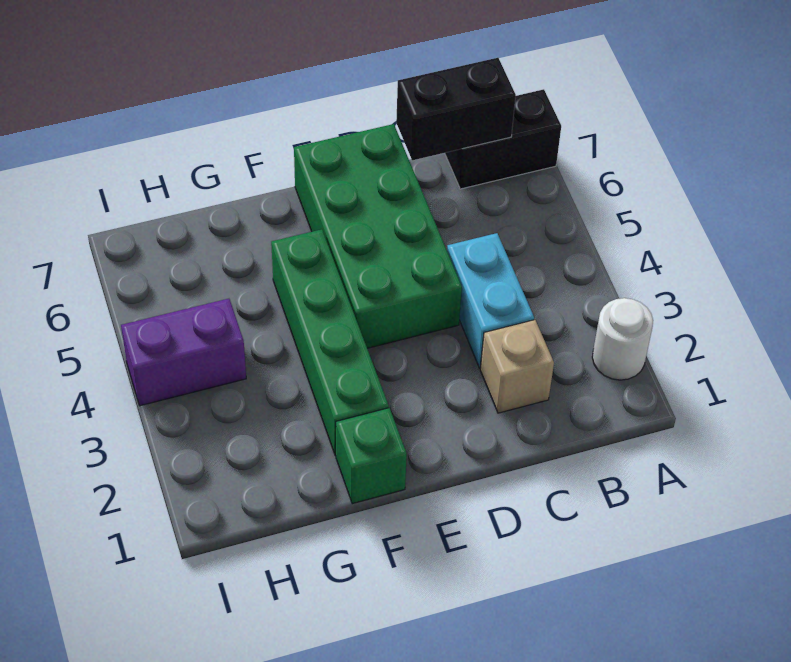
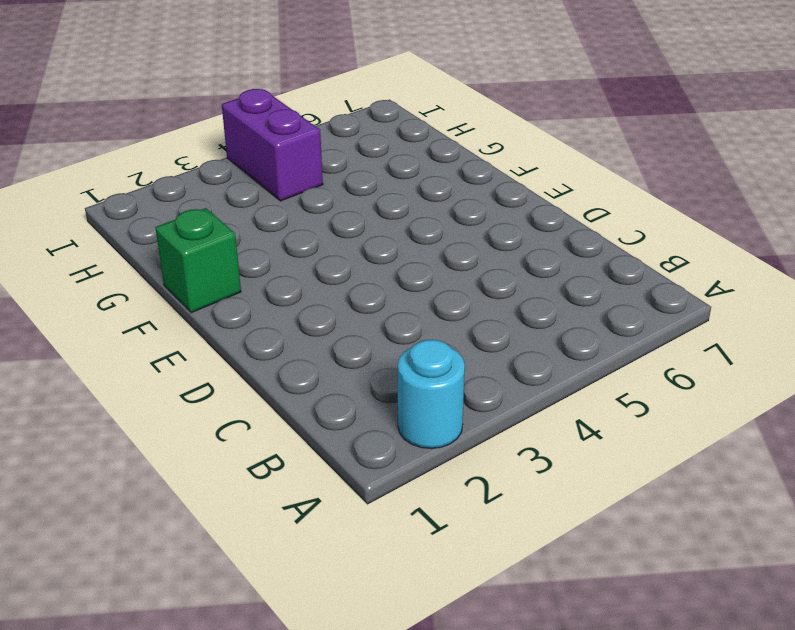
cyan round brick A2 level 1 -> white round brick A2 level 1
none -> black brick A7:B7 level 1
none -> tan brick C2 level 1

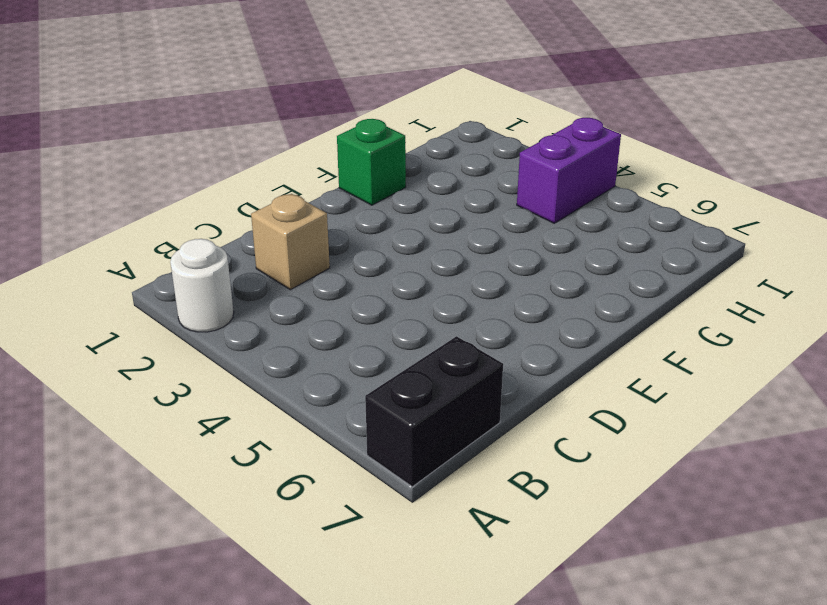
none -> cyan brick C3:C4 level 1
none -> green brick D4:E7 level 1

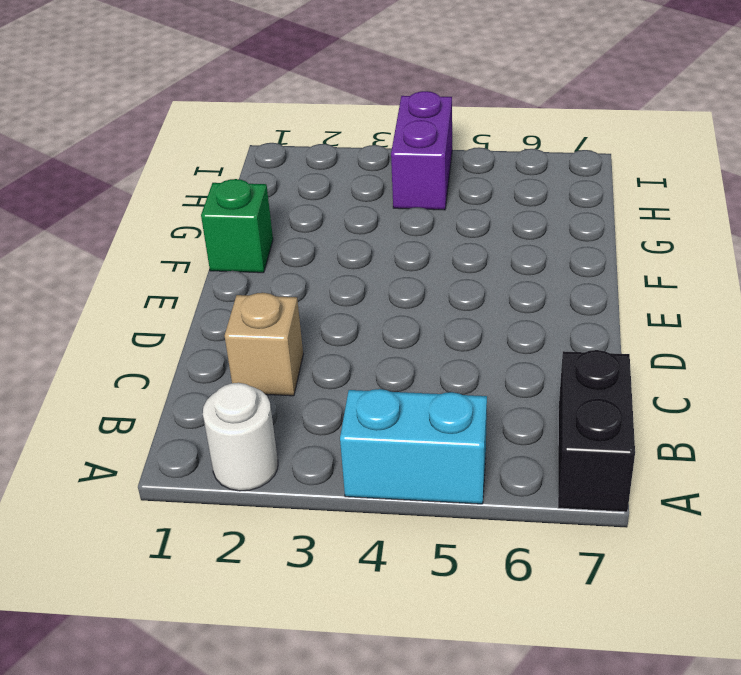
cyan brick A4:A5 level 1 -> cyan brick C3:C4 level 1
none -> green brick D4:E7 level 1
none -> green brick F2:F5 level 1

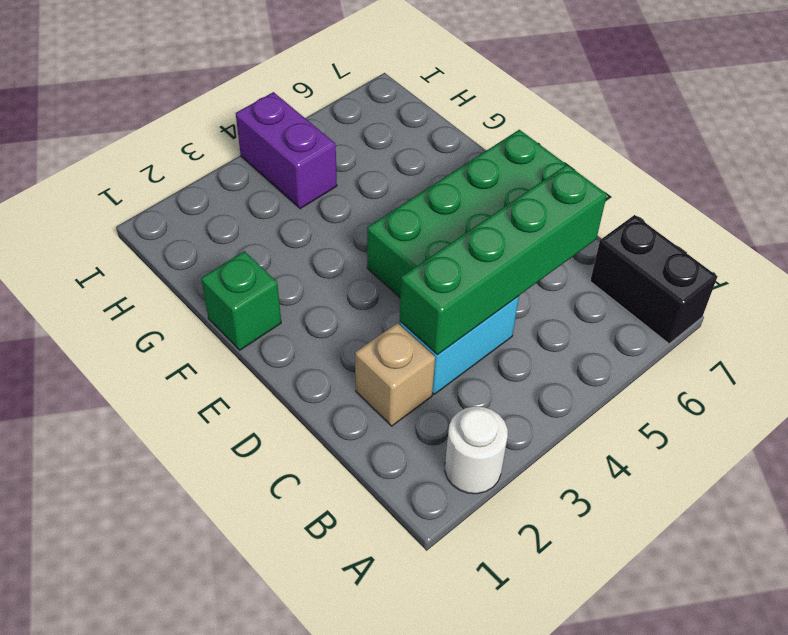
green brick C3:C6 level 2 -> green brick F2:F5 level 1
none -> black brick B7:C7 level 2

